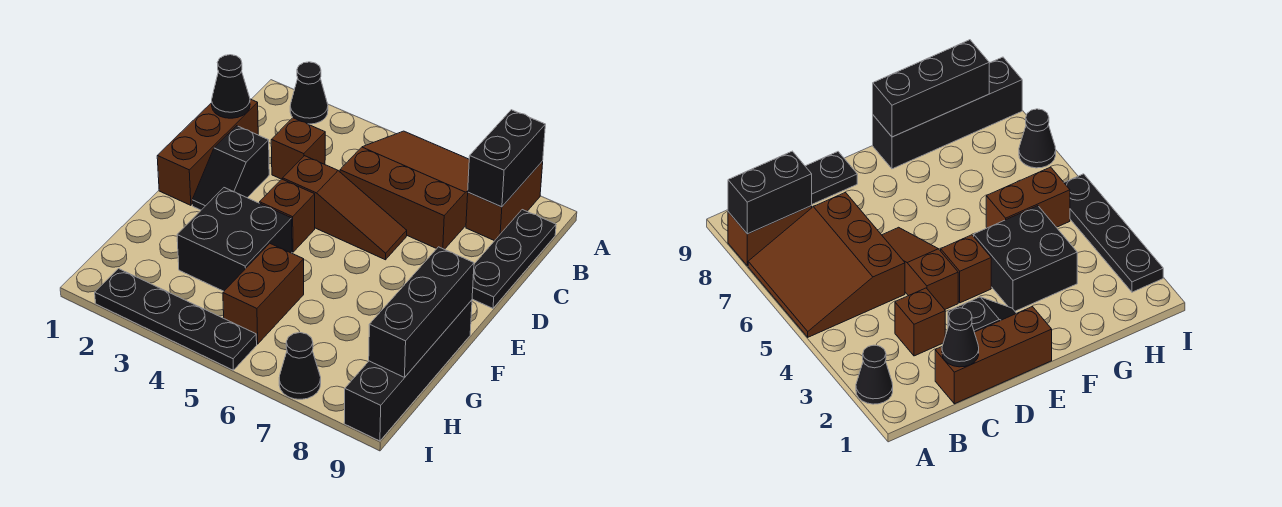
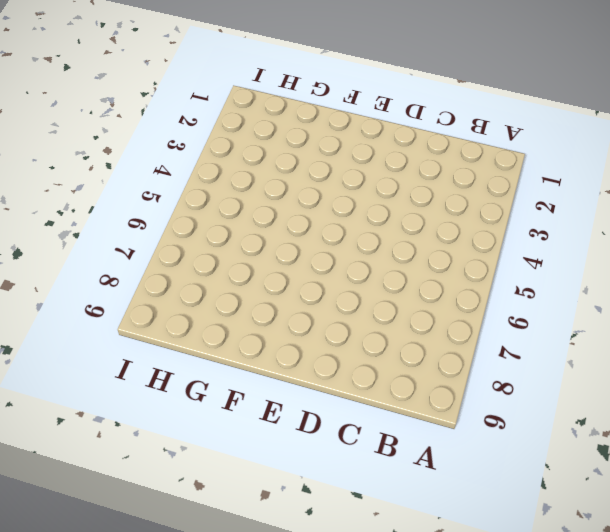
none -> black cone A2 level 1
none -> brown slope A5:C7 level 1 top C
none -> brown brick A8:B8 level 1

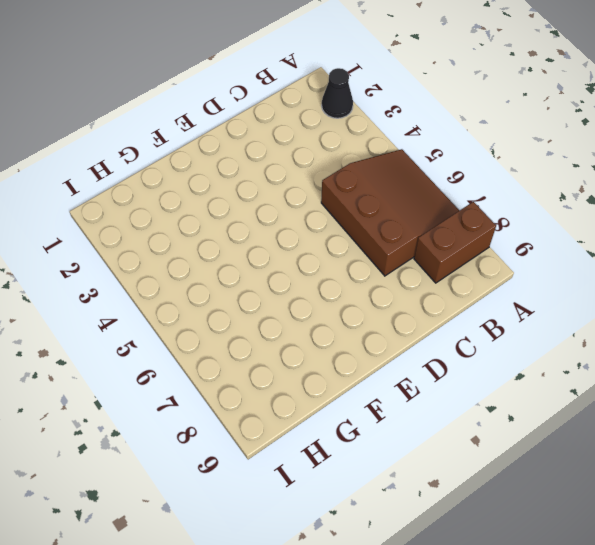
none -> black plate B9:D9 level 1
none -> brown brick C1:E1 level 1
none -> brown brick C3 level 1

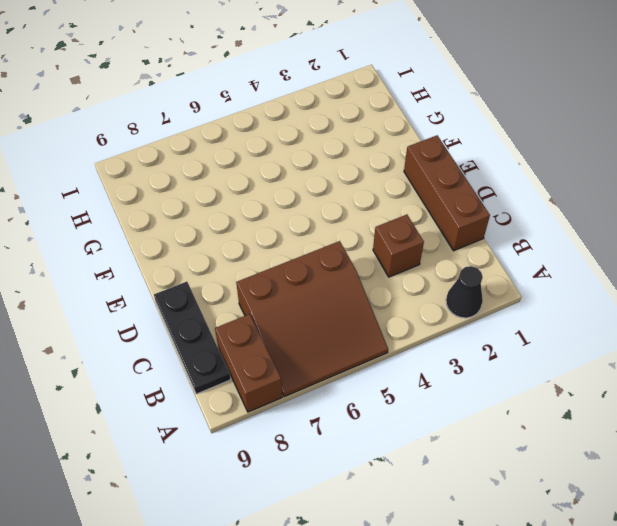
none -> black slope D2:E2 level 1 top D
none -> brown slope D4:D6 level 1 top 4
none -> brown brick E4 level 1

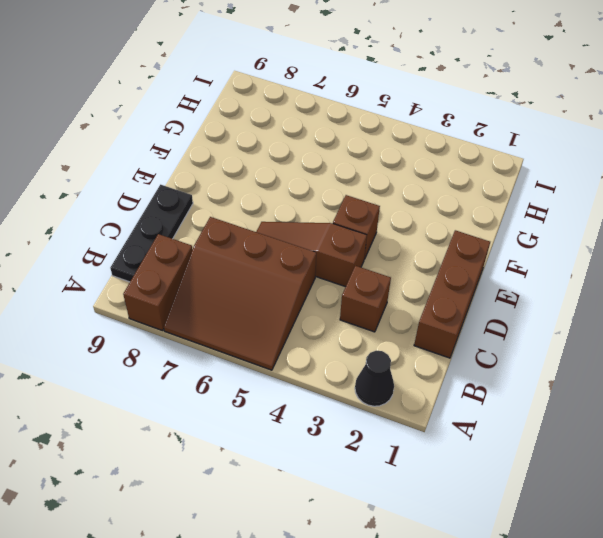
none -> black slope D2:E2 level 1 top D
none -> black brick F3:G4 level 1
none -> black brick F9:I9 level 1

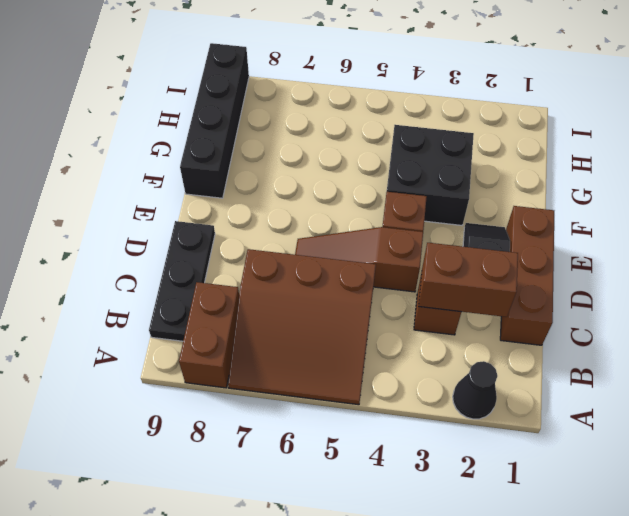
brown brick C2:C3 level 2 -> brown brick G5:H5 level 1
none -> black plate I2:I5 level 1
none -> black cone I7 level 1
none -> black brick A8:B8 level 2

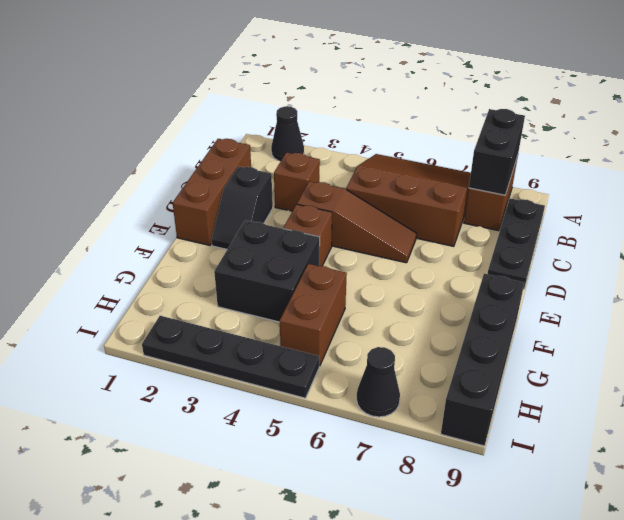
none -> black cone C1 level 2
none -> black brick F9:H9 level 2

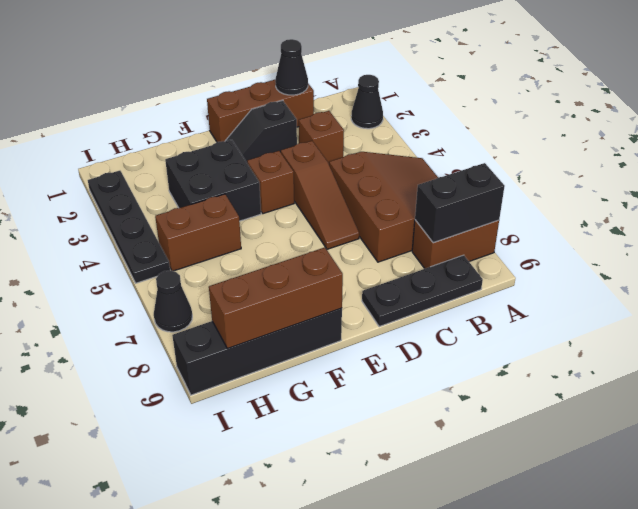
brown brick F9:H9 level 2 -> black brick F9:H9 level 2

